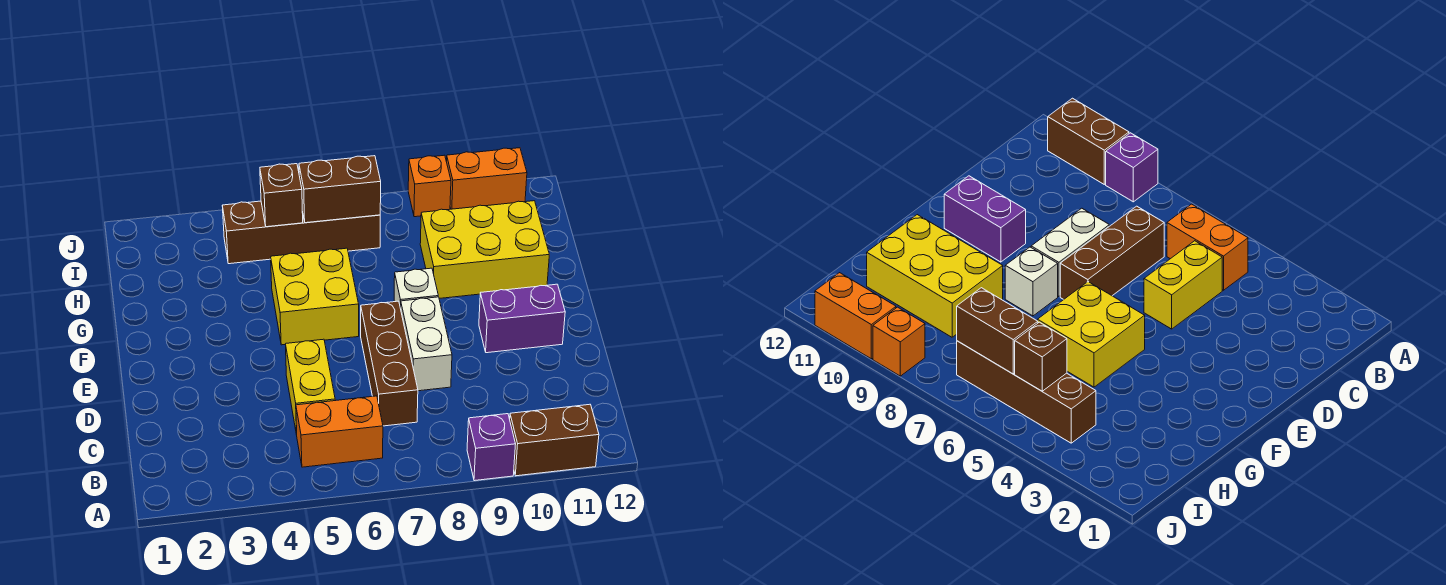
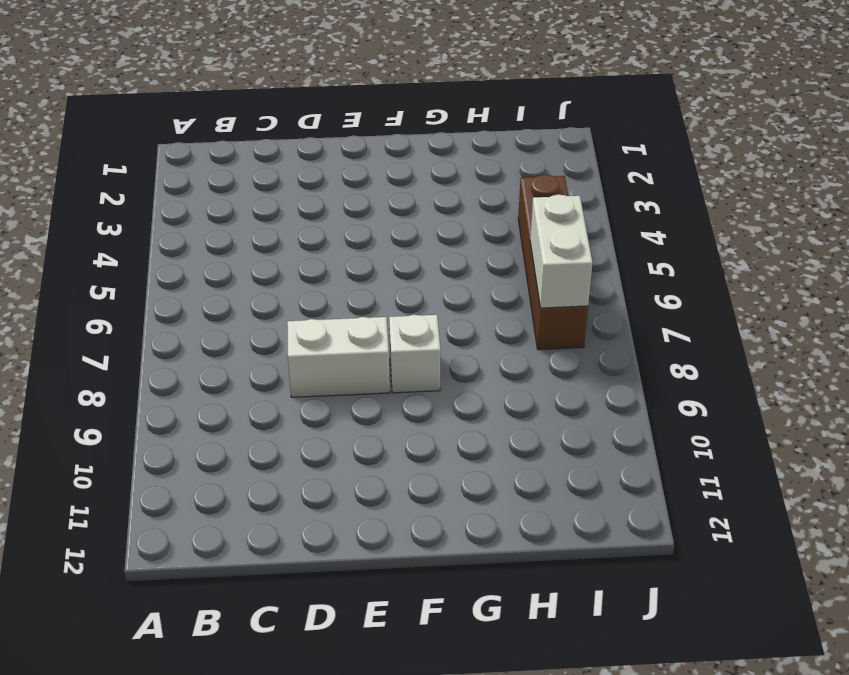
white brick I6:I7 level 2 -> brown brick I6:I7 level 2
none -> purple brick A9 level 1
none -> brown brick A10:A11 level 1
none -> orange brick B5:B6 level 1

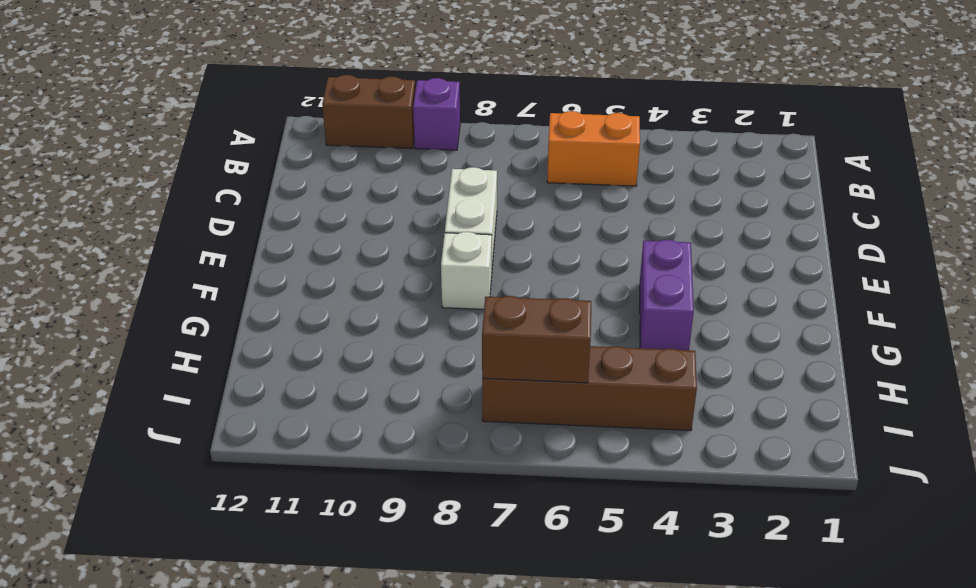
purple brick F4:G4 level 1 -> purple brick E10:E11 level 1
none -> yellow brick C5:D5 level 1
none -> brown brick C7:E7 level 1
none -> yellow brick F5:G6 level 1

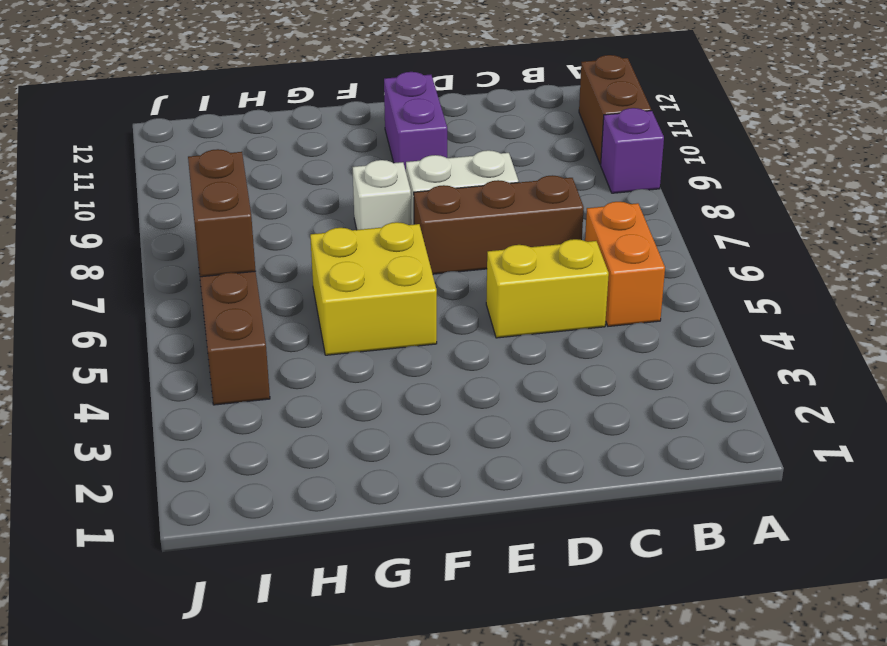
none -> yellow brick G9:H11 level 1
none -> orange brick J9 level 1
none -> orange brick J10:J11 level 1

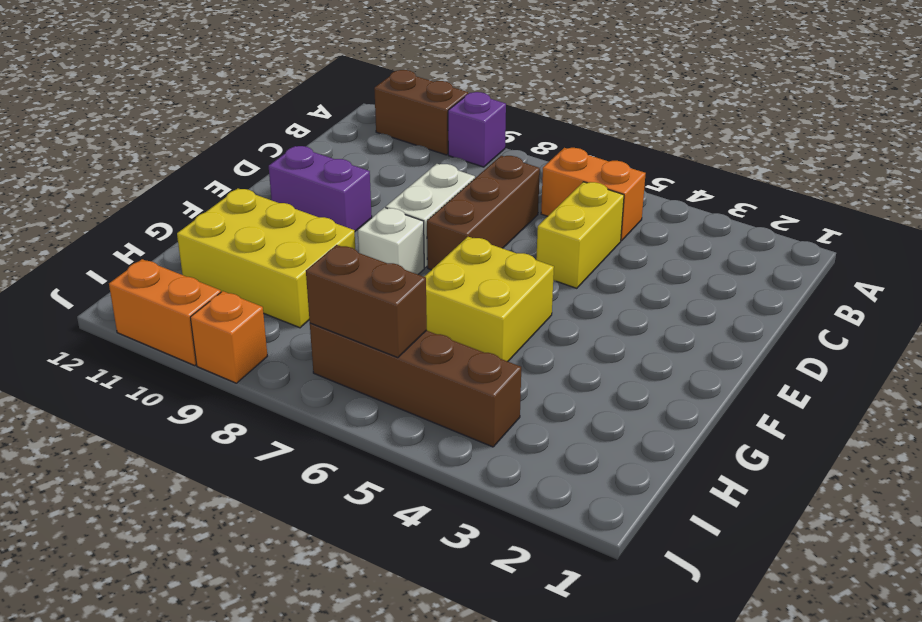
none -> brown brick I5 level 2

